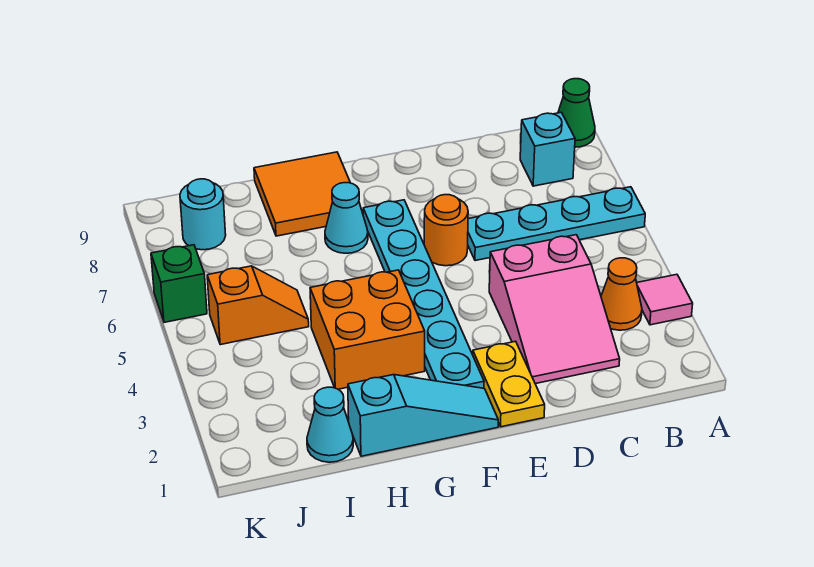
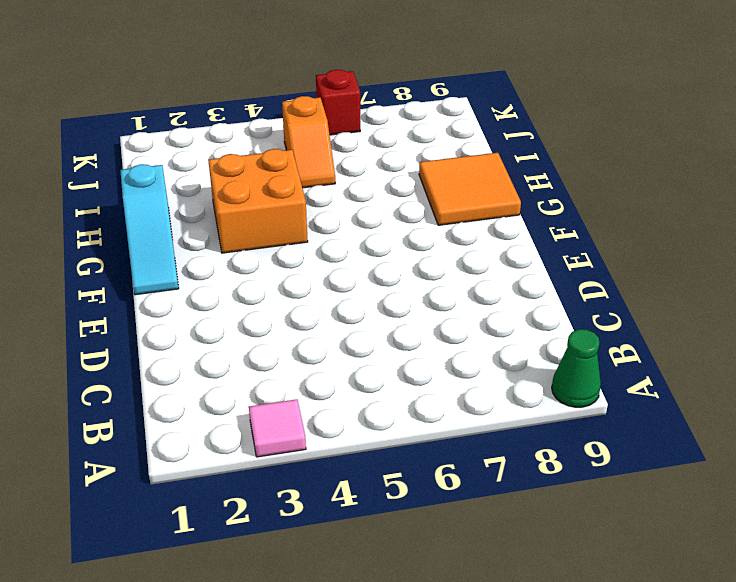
red brick K6 level 1 -> green brick K6 level 1
none -> cyan plate A6:D6 level 1
none -> orange cone B3 level 1
none -> cyan brick B8 level 1

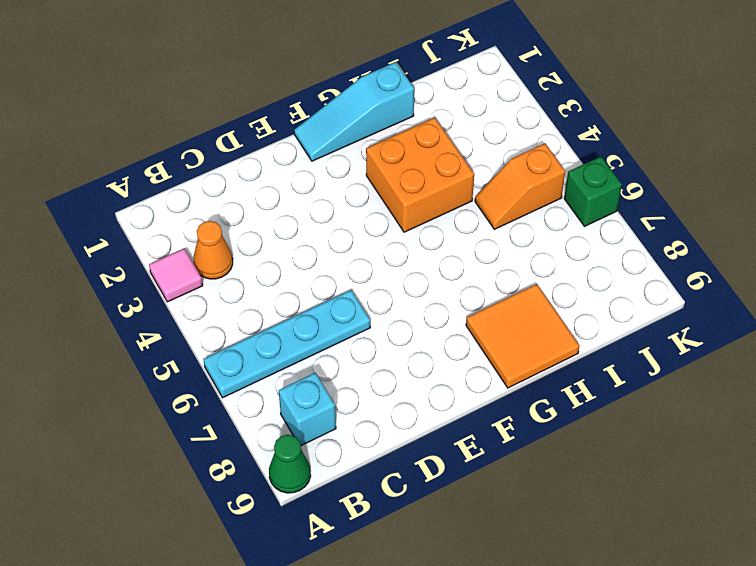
none -> pink slope C2:D4 level 1 top 4
none -> yellow plate E1:E2 level 1
none -> orange round brick E6 level 1

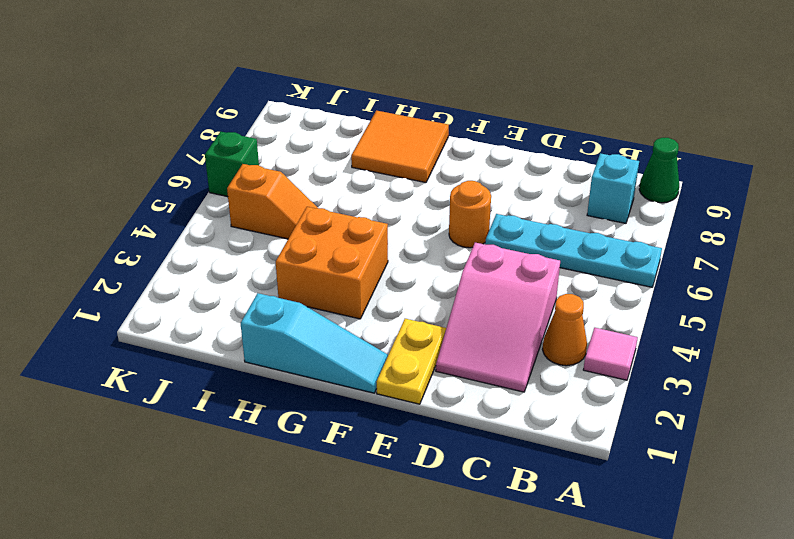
none -> cyan plate F2:F7 level 1
none -> cyan cone G7 level 1
none -> cyan cone I1 level 1

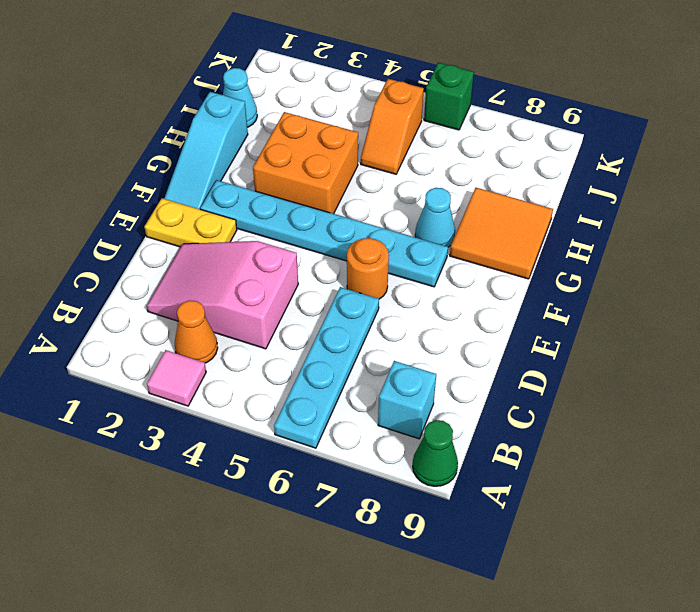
none -> cyan round brick J8 level 1

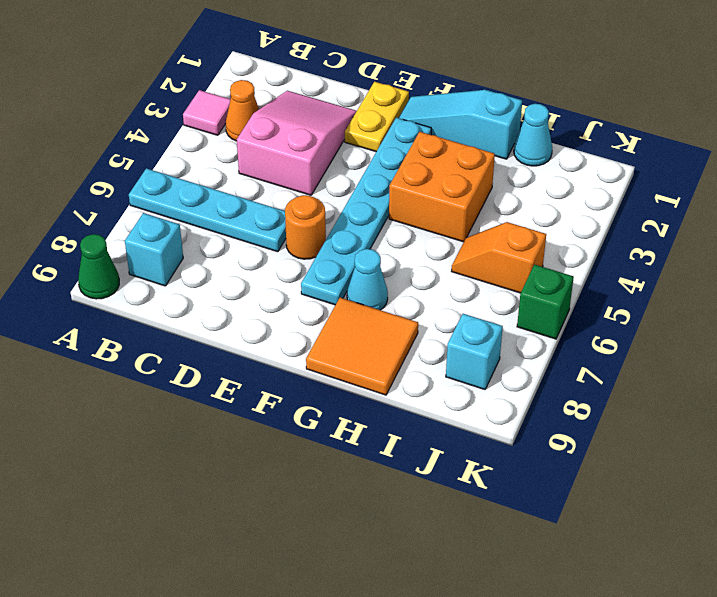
cyan brick J8 level 1 -> cyan round brick J8 level 1

